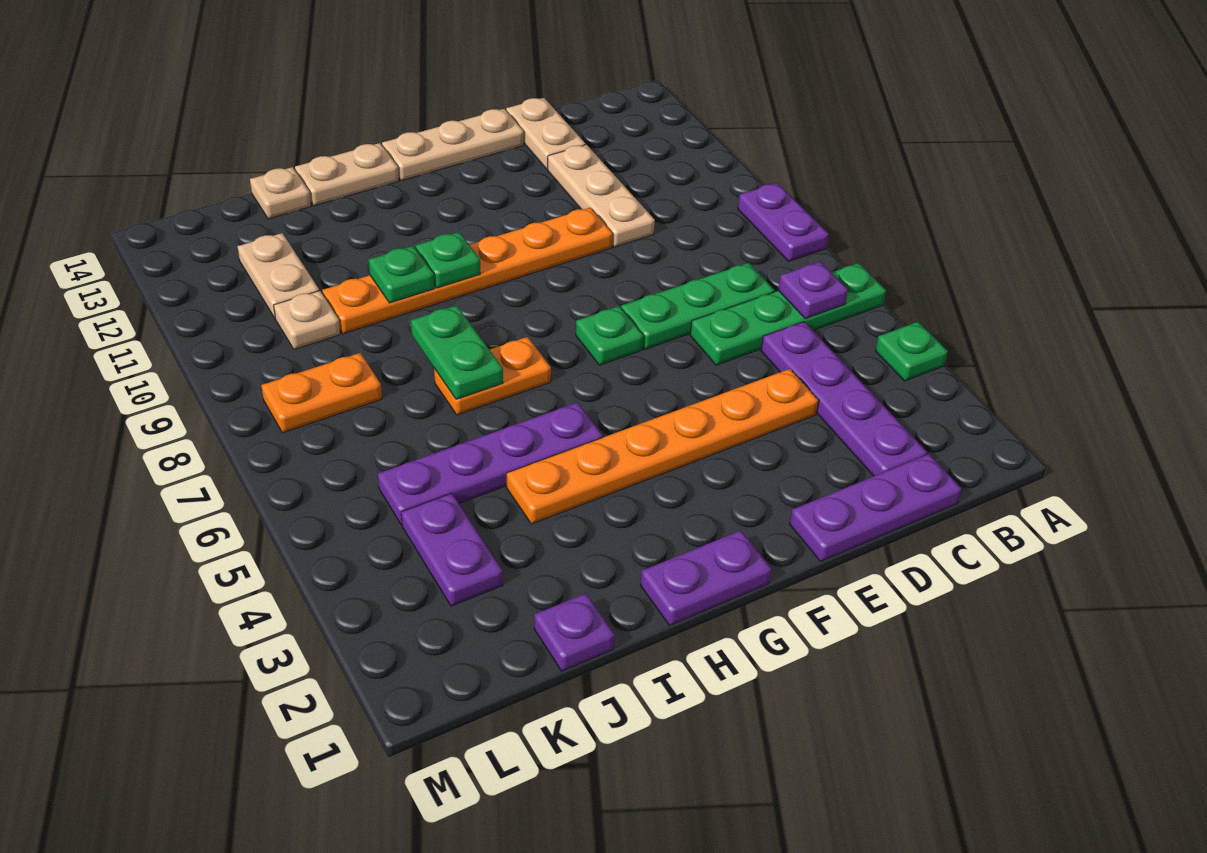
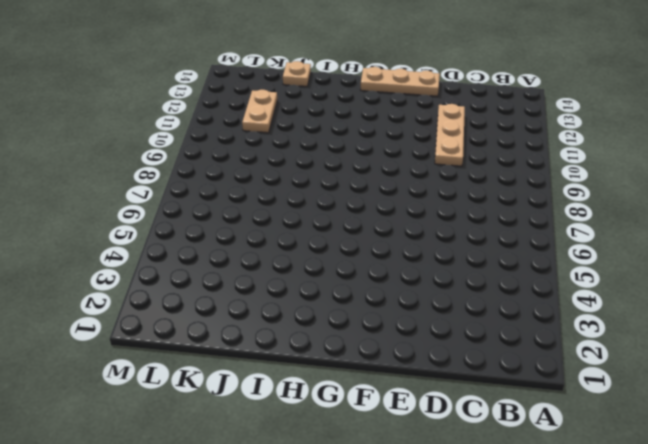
none -> green plate A4 level 1
none -> green plate A6:D6 level 1
none -> purple plate A8:A9 level 1

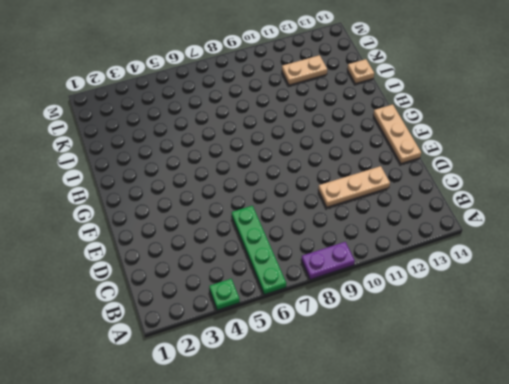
none -> purple plate C1:E1 level 1
none -> purple plate C2:C5 level 1
none -> green plate C7:E7 level 1

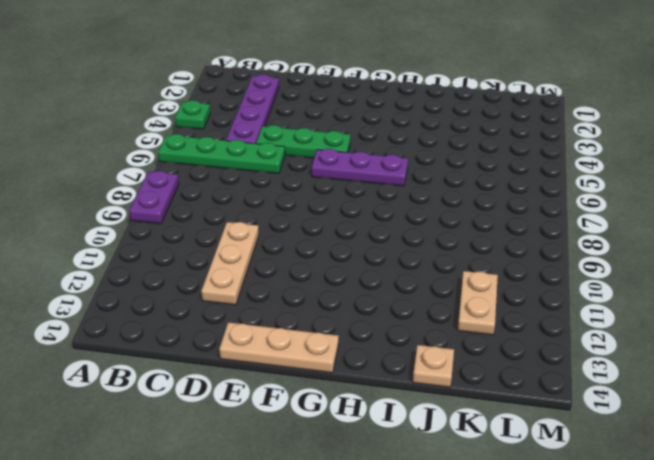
green plate D5:F5 level 1 -> green plate C7:E7 level 1
purple plate F6:H6 level 1 -> purple plate C1:E1 level 1
none -> orange plate D4:I4 level 1
none -> tan plate D13:D14 level 1
none -> orange plate E10:J10 level 1

